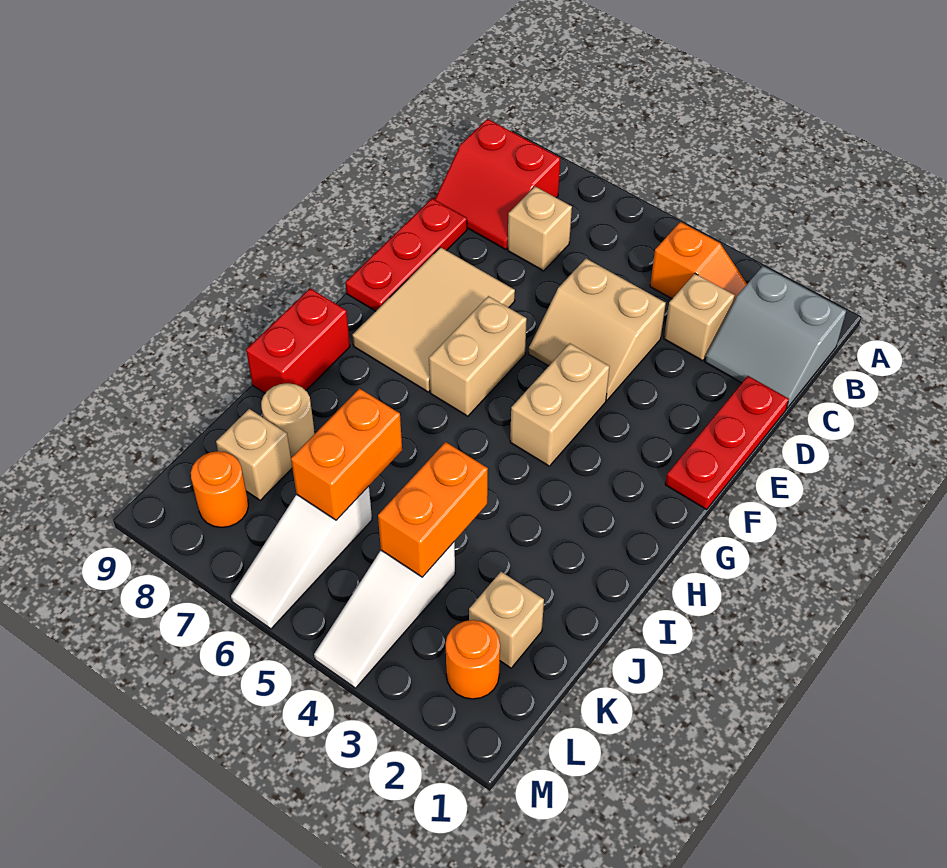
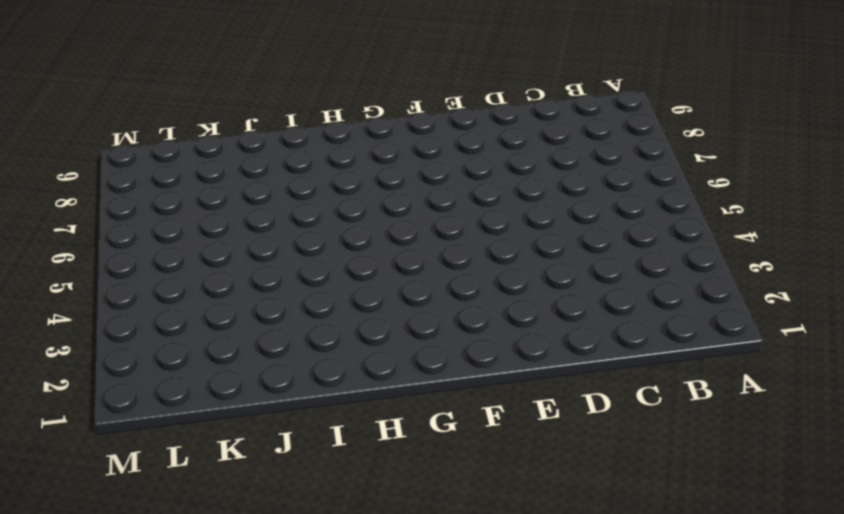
none -> grey slope B1:C2 level 1 top B
none -> orange slope B3:B4 level 1 top 4
none -> red slope B8:C9 level 1 top B

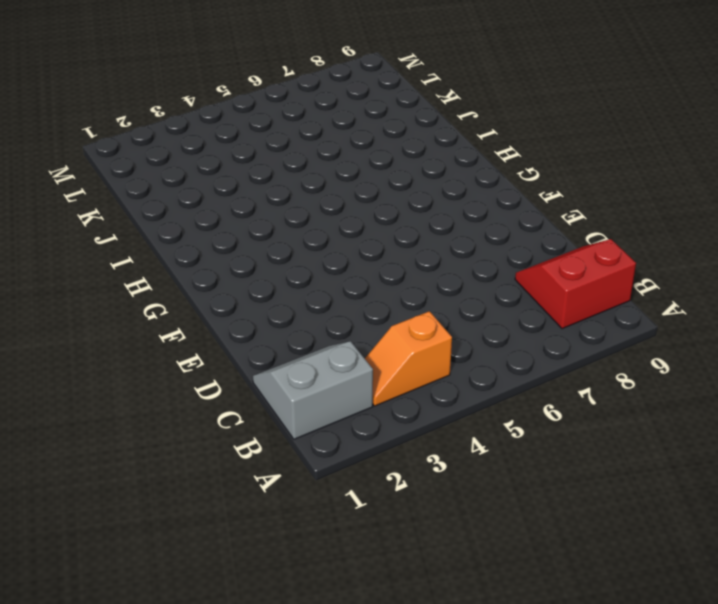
none -> tan brick C3 level 1
none -> tan brick C7 level 1
none -> red plate D1:F1 level 1

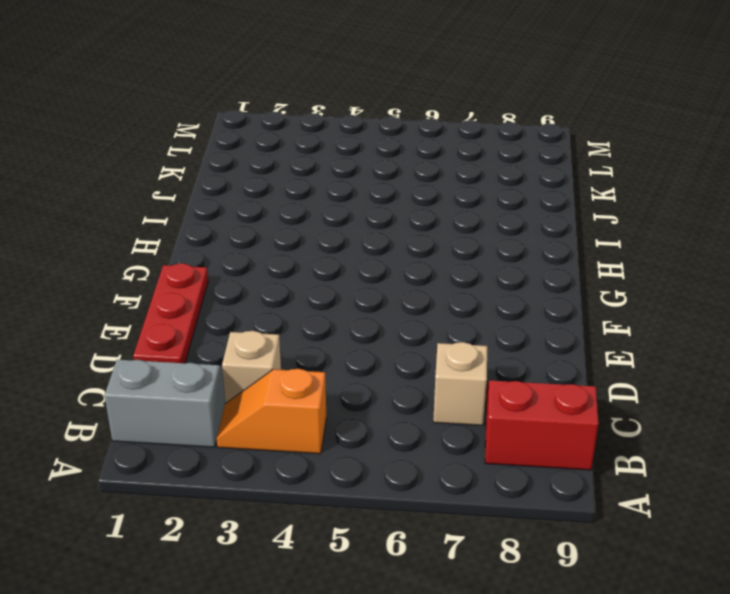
none -> tan slope D4:E5 level 1 top D
none -> red plate D9:F9 level 1
none -> tan tile E7:G8 level 1

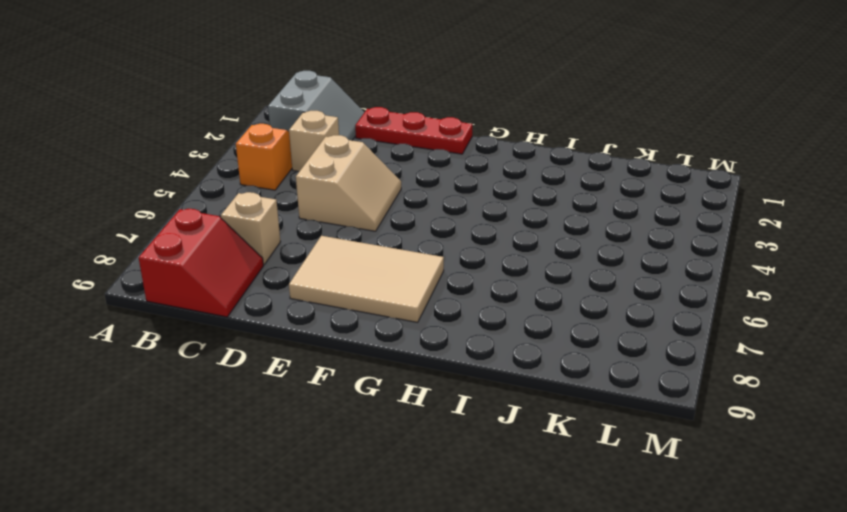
none -> red plate D9:F9 level 1
none -> tan brick F4:G4 level 1
none -> tan brick F6:G6 level 1

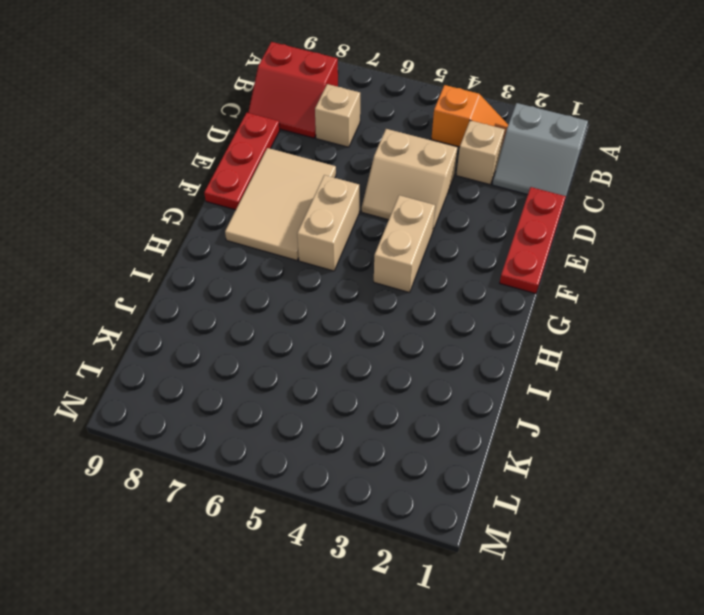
none -> red brick H9:I9 level 1
none -> tan round brick J8 level 1
none -> tan brick K2 level 1

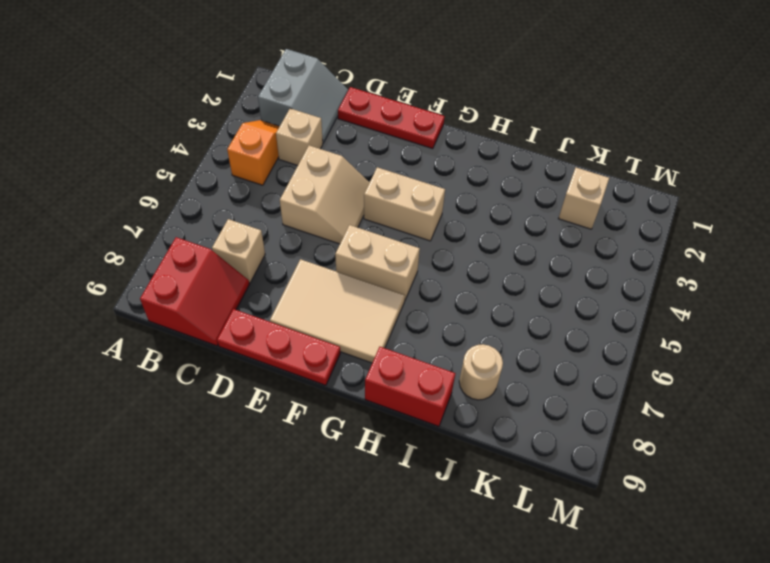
none -> white slope K4:M4 level 1 top K
none -> white slope K6:M6 level 1 top K
none -> tan brick K8 level 1

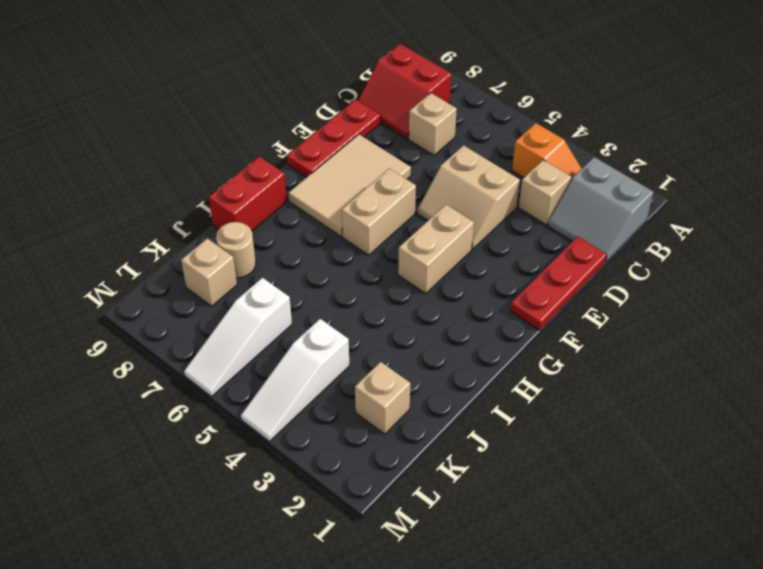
none -> orange round brick L2 level 1
none -> orange round brick L8 level 1
none -> orange brick J4:K4 level 2

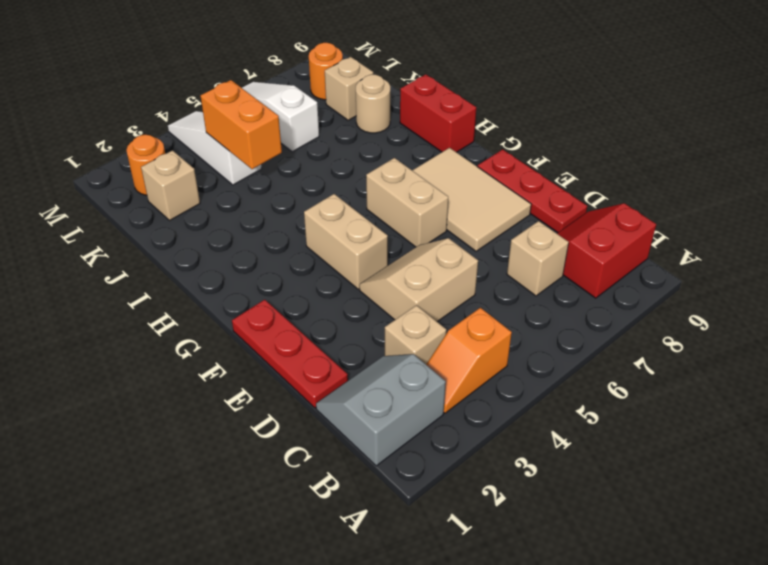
none -> orange brick J6:K6 level 2

